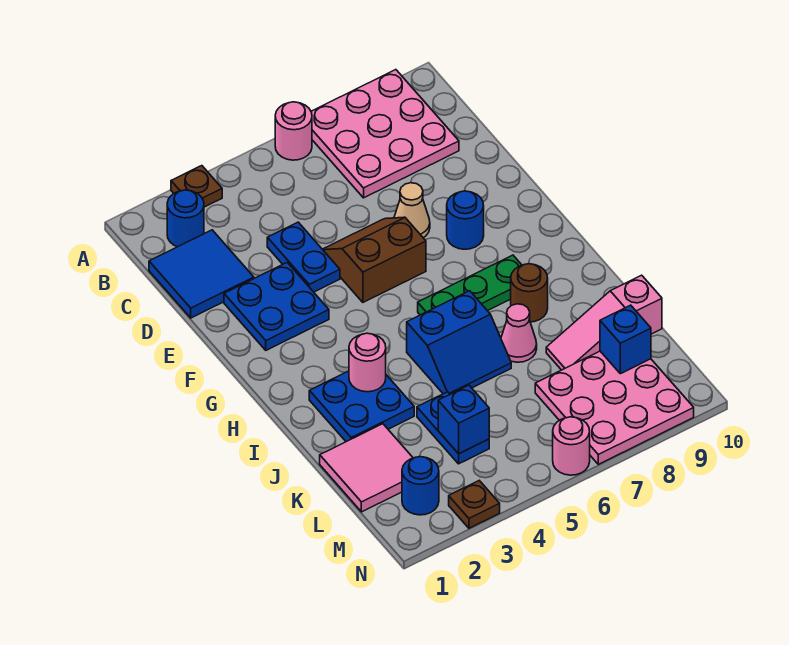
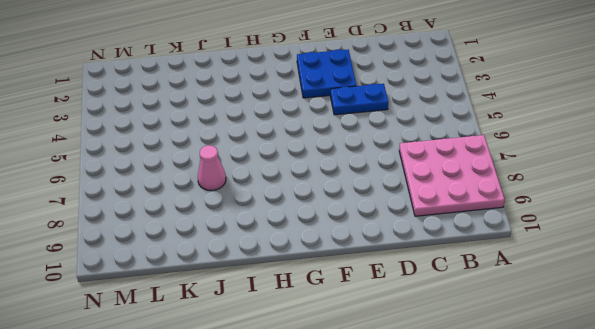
none -> brown plate A3 level 1
none -> pink round brick A6 level 1
none -> blue round brick B2 level 1

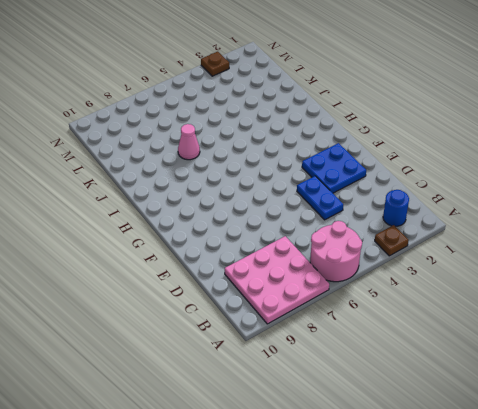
pink round brick A5:B6 level 1 -> pink round brick A6 level 1
none -> blue tile C1:D2 level 1
none -> brown slope E5:F6 level 1 top F
none -> tan cone E7 level 1

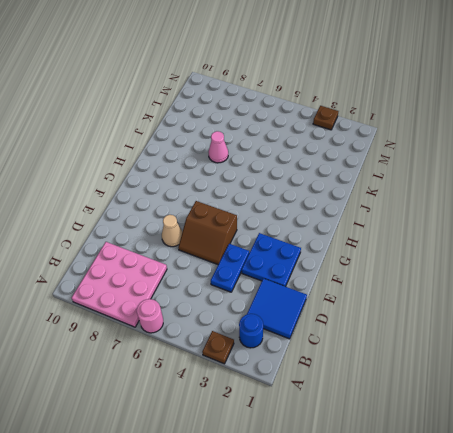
none -> blue round brick F8 level 1
none -> green plate H6:H8 level 1
none -> blue plate I2:J3 level 1

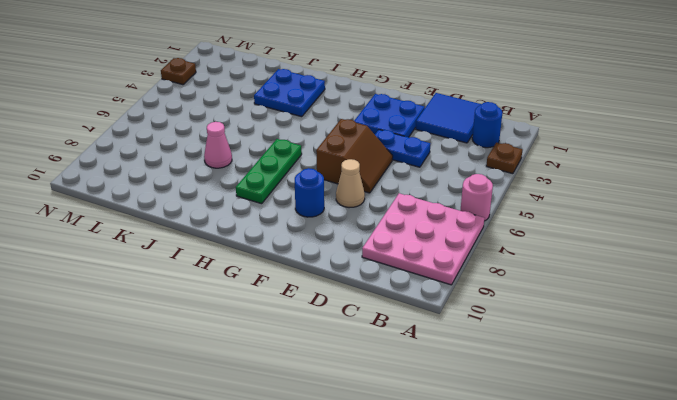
none -> blue slope I5:J6 level 1 top I
none -> brown round brick I8 level 1
none -> pink tile K1:L2 level 1

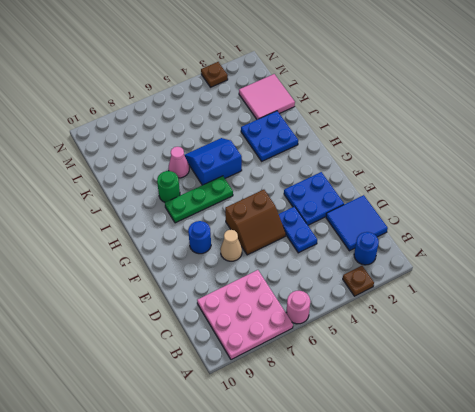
green round brick I8 level 1 -> brown round brick I8 level 1
none -> blue plate K4:L4 level 1
none -> pink slope K8:K10 level 1 top 10
none -> pink plate L7:N9 level 1

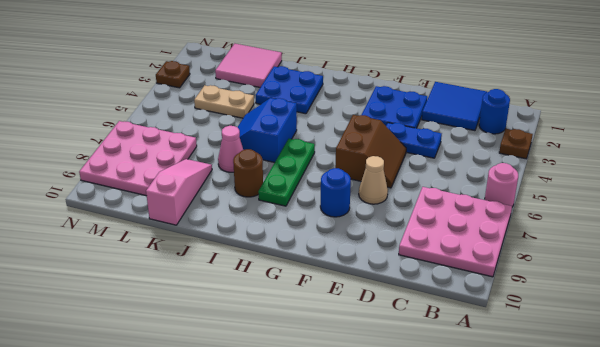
tan plate K4:L4 level 1 -> blue plate K4:L4 level 1
none -> blue round brick M2 level 1
none -> pink round brick N6 level 1
none -> pink round brick I3 level 2

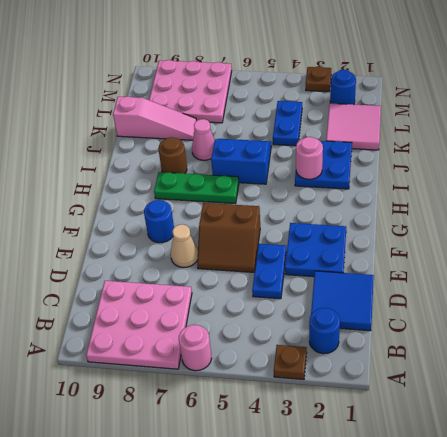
none -> pink round brick N6 level 1
none -> blue brick L4 level 2
none -> blue brick L9 level 2

